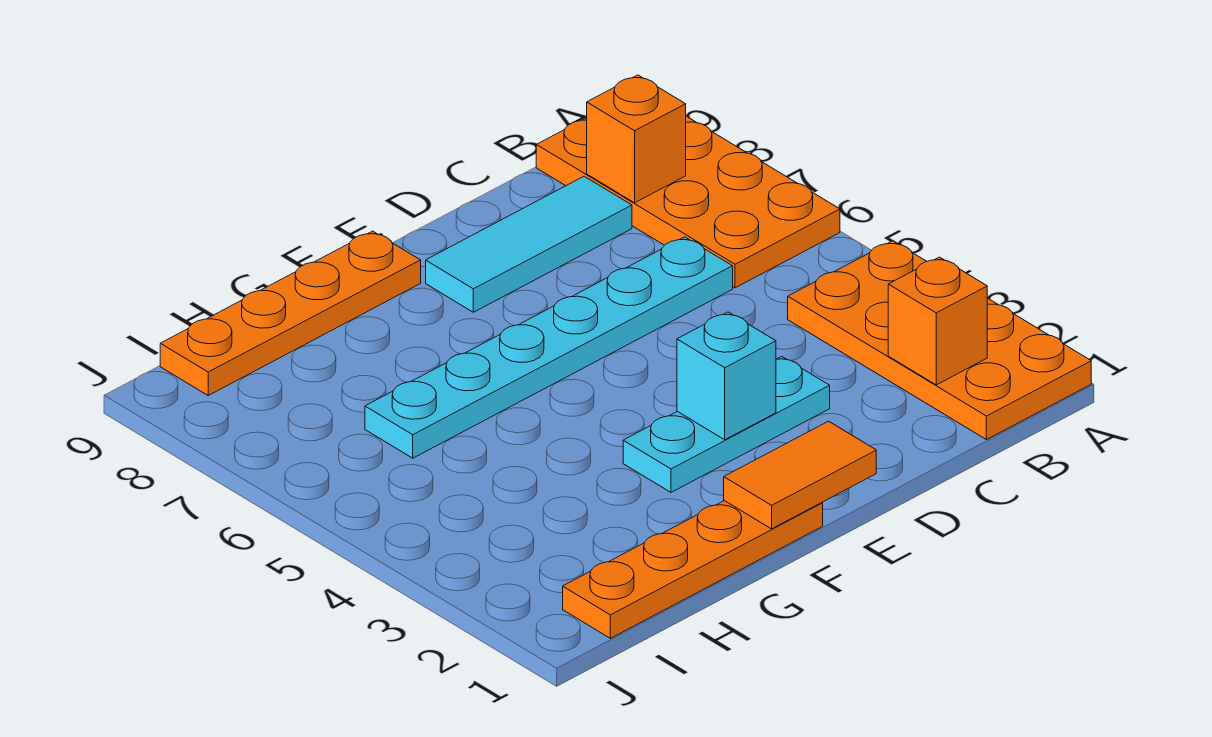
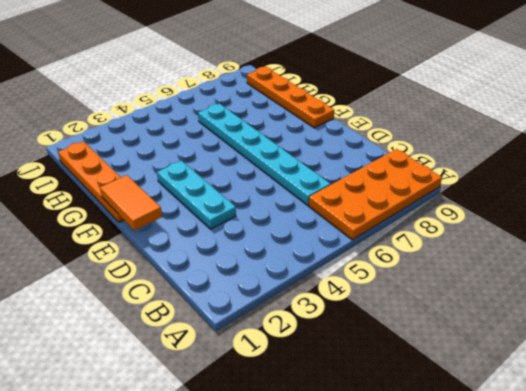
none -> orange plate A1:B4 level 1
none -> cyan tile C8:E8 level 1

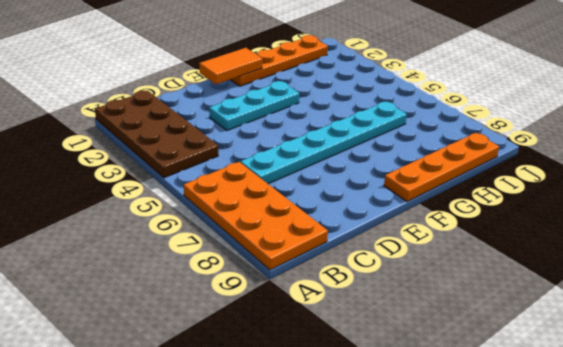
brown plate A1:B4 level 1 -> orange plate A1:B4 level 1
none -> cyan tile C8:E8 level 1
none -> orange brick B2 level 2

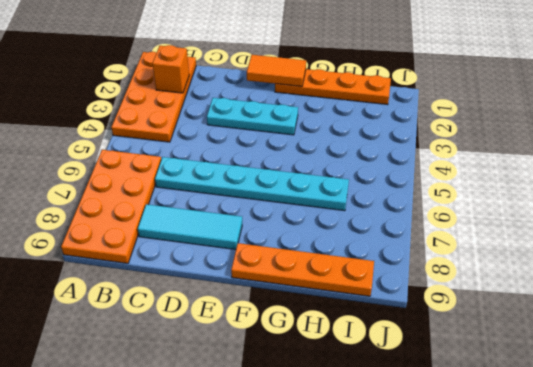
none -> orange brick B8 level 2
none -> cyan brick E3 level 2

